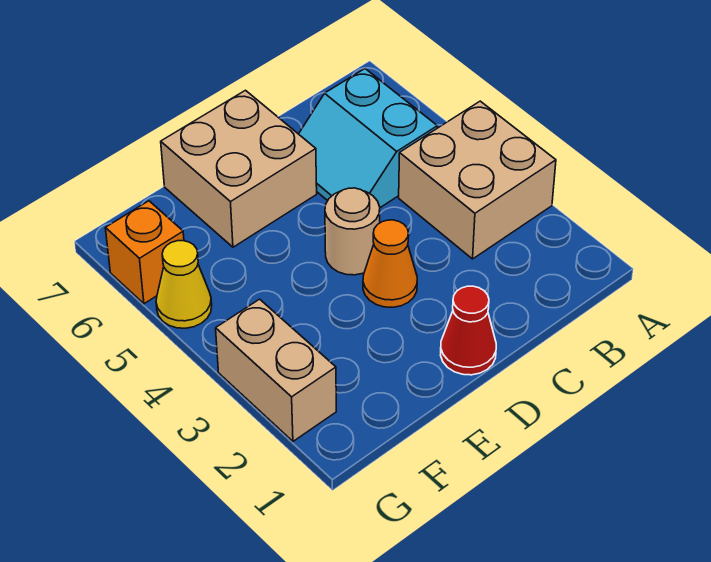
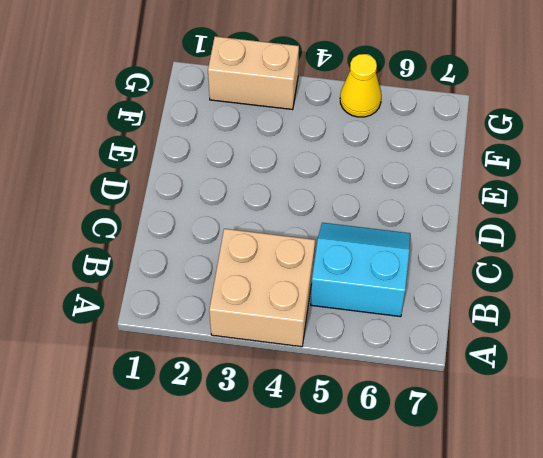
none -> red cone D1 level 1
none -> orange cone D3 level 1

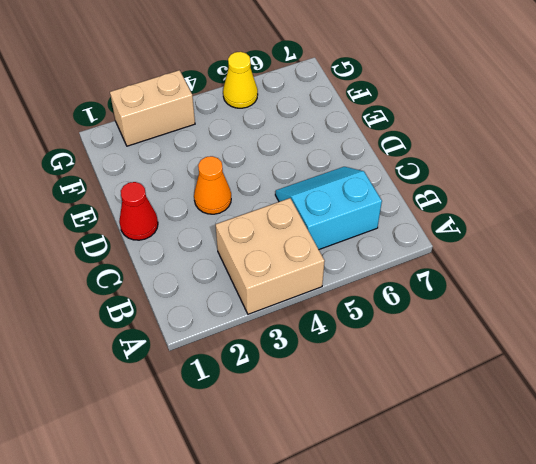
none -> tan round brick D4 level 1
none -> tan brick D6:E7 level 1

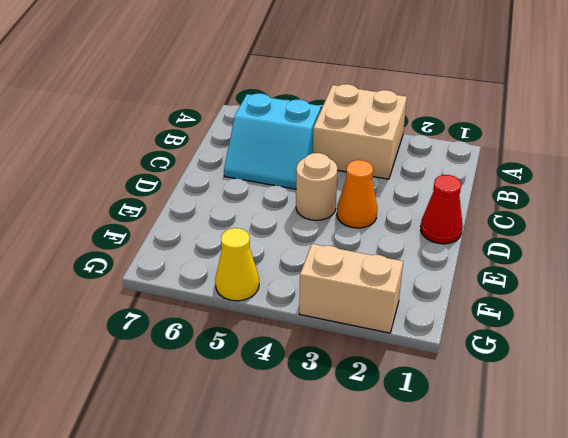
none -> tan brick D6:E7 level 1
none -> orange brick G6 level 1

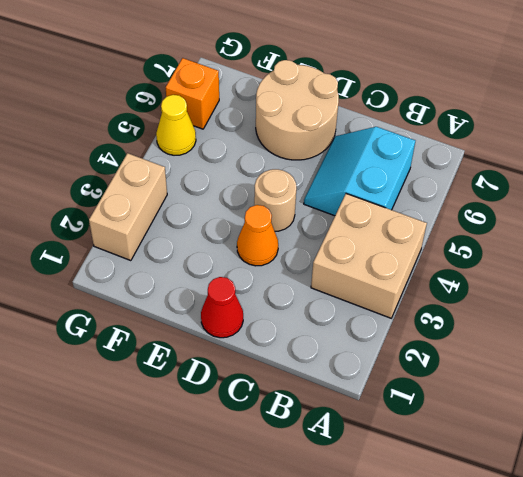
tan round brick D6:E7 level 1 -> tan brick D6:E7 level 1

